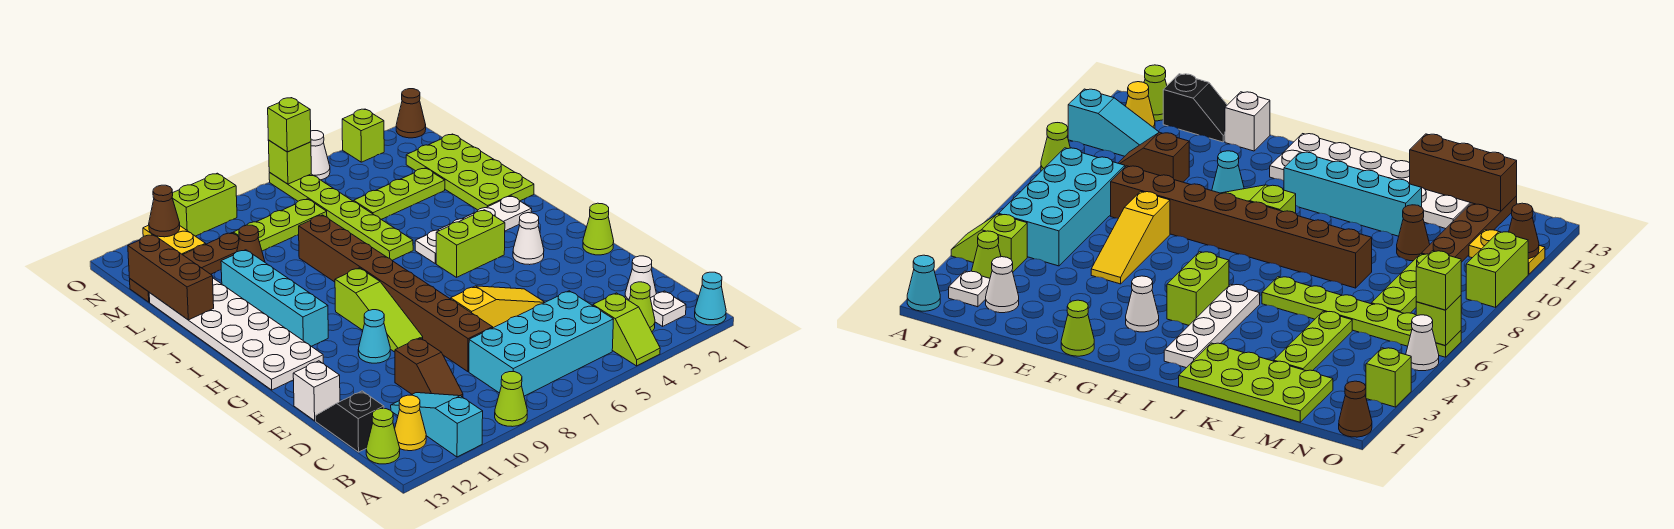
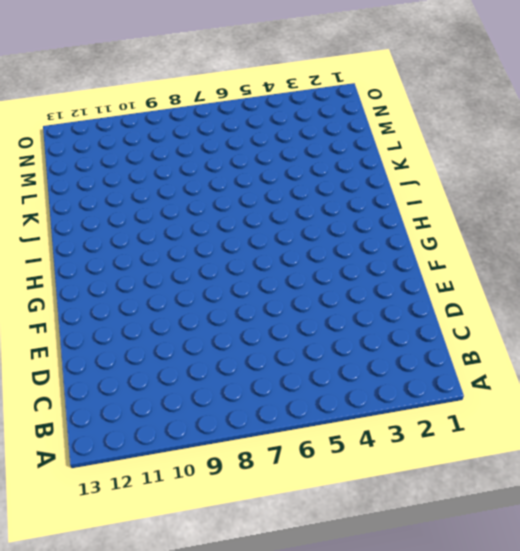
none -> cyan cone A1 level 1
none -> lime slope A4:B4 level 1 top B
none -> lime cone A9 level 1
none -> cyan slope A11:C11 level 1 top A

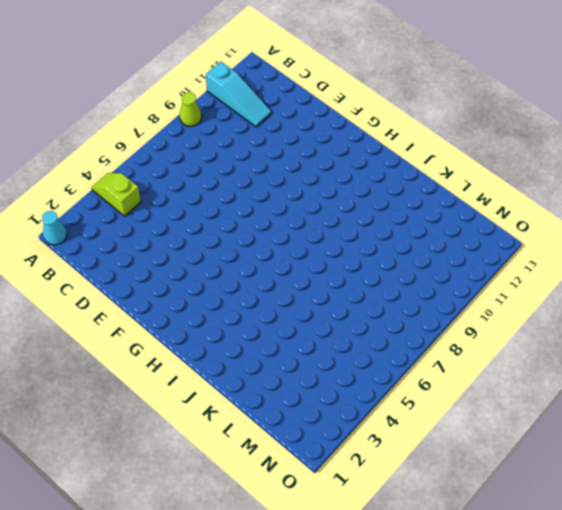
none -> white plate B2 level 1
none -> lime cone B3 level 1
none -> cyan brick B5:C8 level 1
none -> yellow cone B12 level 1

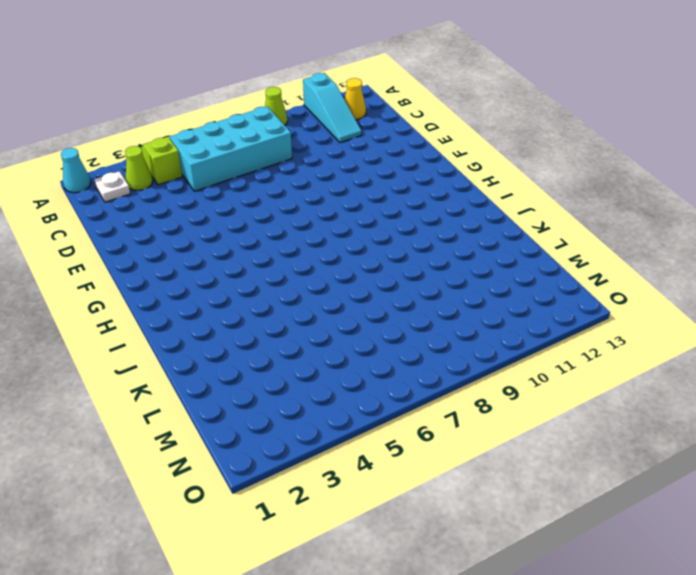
none -> lime cone B13 level 1
none -> white cone C2 level 1
none -> brown slope C10:D10 level 1 top D
none -> black slope C13:D13 level 1 top C

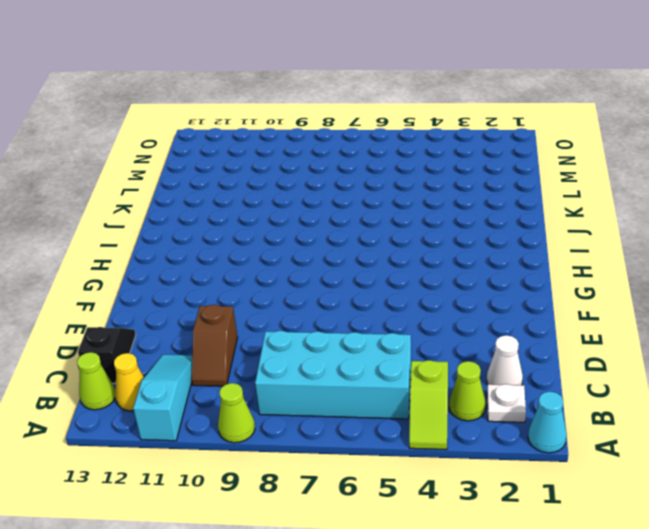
none -> brown brick D8:K8 level 1
none -> yellow slope E5:E7 level 1 top 7
none -> white brick E13 level 1
none -> lime cone F1 level 1

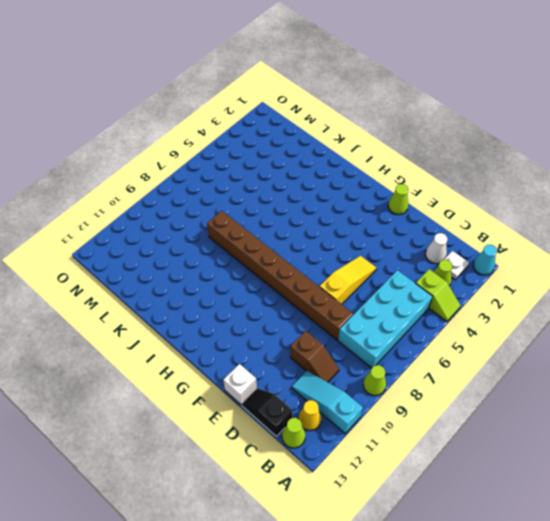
none -> lime slope F9:H9 level 1 top H
none -> cyan cone F10 level 1
none -> white cone G3 level 1
none -> white plate G12:L13 level 1

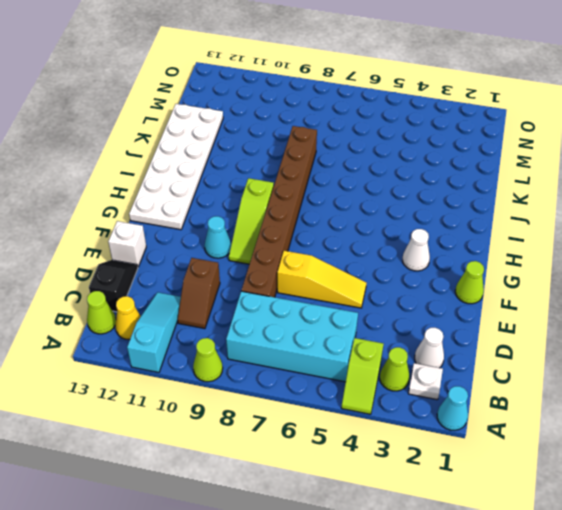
none -> lime brick H4:H5 level 1
none -> cyan brick H11:K11 level 1
none -> white plate I2:I5 level 1
none -> lime plate J1:M2 level 1

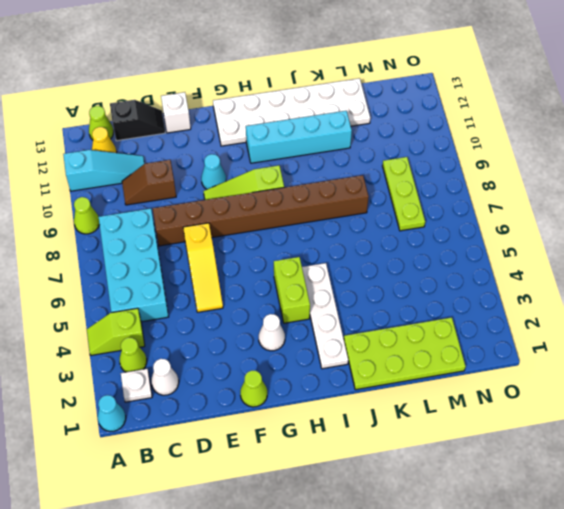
none -> lime plate J6:O6 level 1
none -> lime plate L3:L5 level 1
none -> brown cone L10 level 1
none -> brown plate M10:M13 level 1

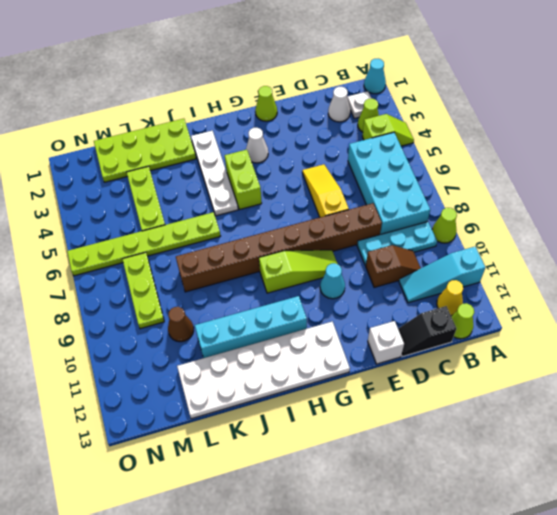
cyan plate B9:D9 level 1 -> none
none -> brown plate M10:M13 level 1
none -> yellow plate N11:O11 level 1
none -> brown cone O1 level 1
none -> lime brick O3 level 1

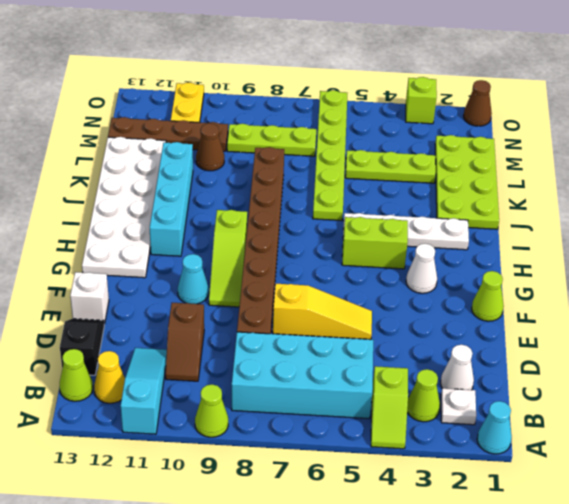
none -> white cone O5 level 1
none -> lime brick O9:O10 level 1
none -> brown brick K13:M13 level 2
none -> lime brick O6 level 2

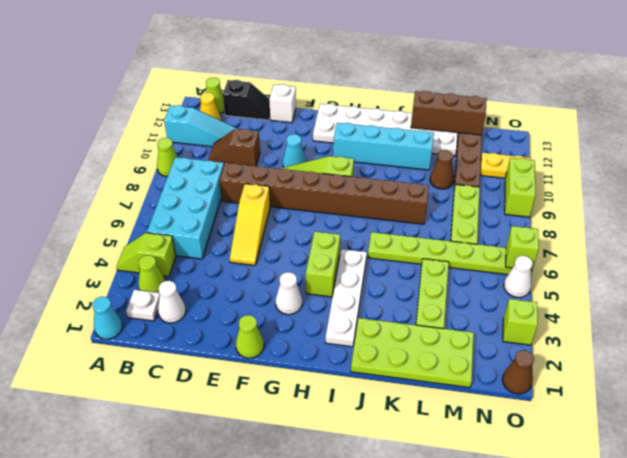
none -> brown cone O11 level 2
none -> lime brick O6 level 3

